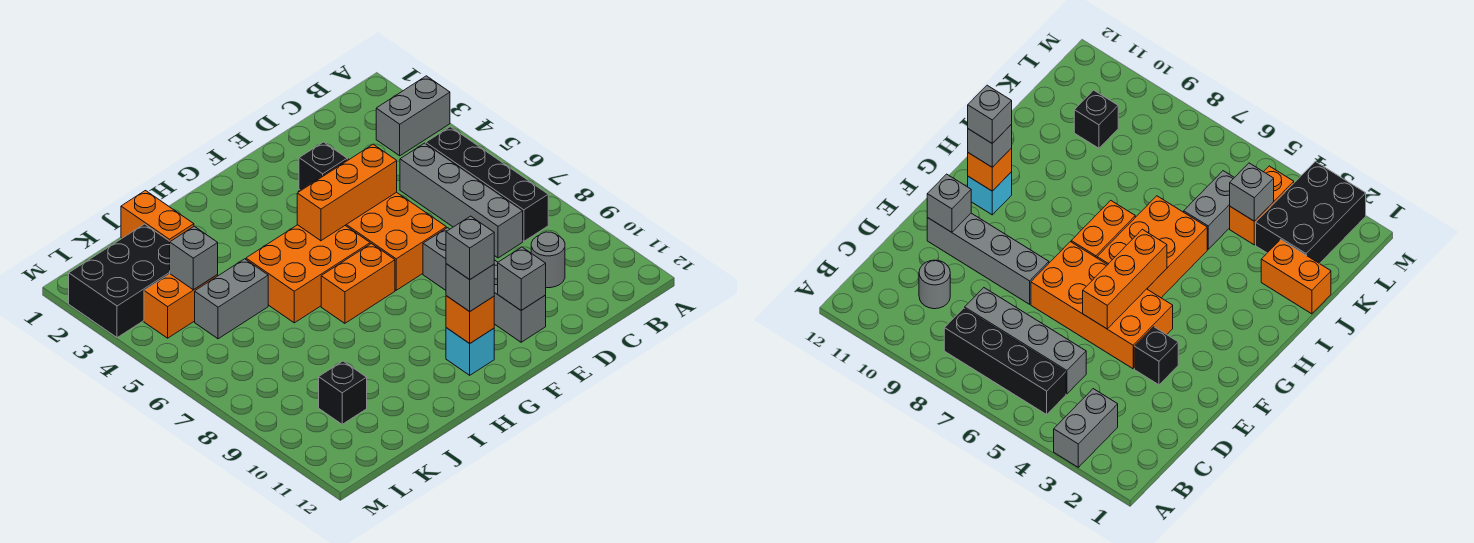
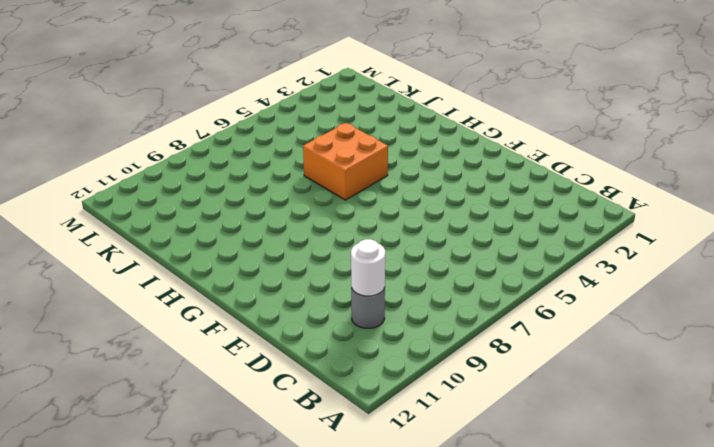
white round brick C10 level 2 -> none
orange brick H5:I6 level 1 -> orange brick G5:I6 level 1
none -> grey brick A3:B3 level 1
none -> black brick B5:B8 level 1
none -> grey brick C5:C8 level 1

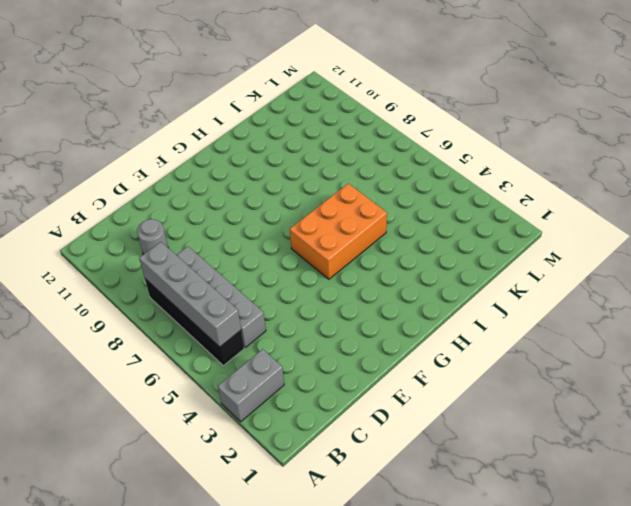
grey brick B5:B8 level 2 -> grey brick E8:E11 level 1
none -> black brick E3 level 1
none -> orange brick E4:F7 level 1
none -> orange brick G7:H7 level 1

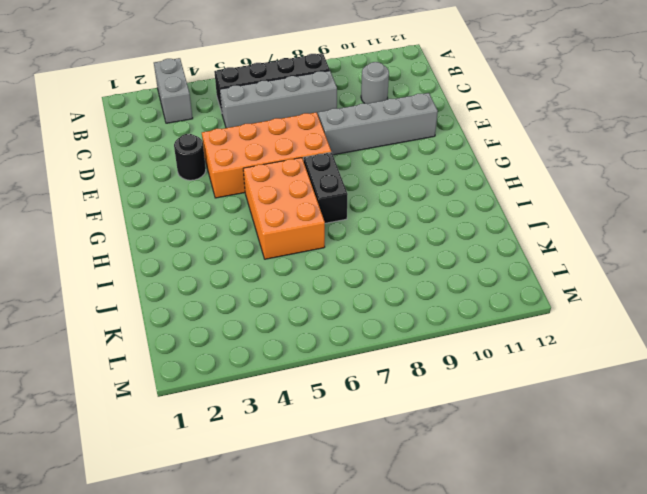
black round brick E3 level 1 -> black brick E3 level 1
black brick G7:H7 level 1 -> orange brick G7:H7 level 1
none -> cyan brick G11 level 1
none -> orange brick J1:J2 level 1
none -> grey brick J5:K5 level 1

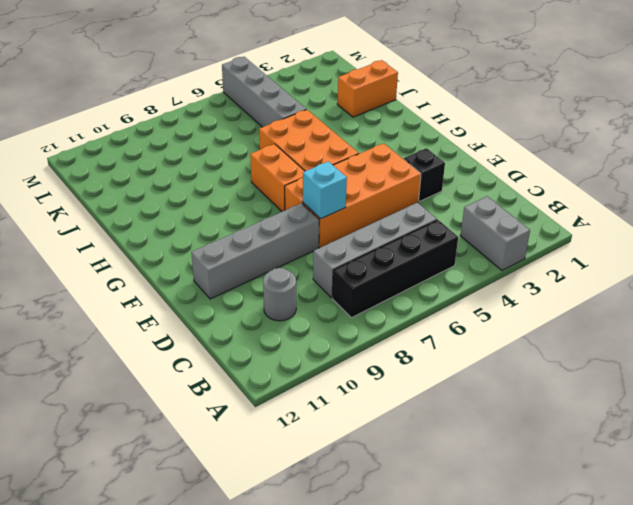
cyan brick E7 level 2 -> cyan brick G11 level 1
grey brick J5:M5 level 1 -> grey brick J5:K5 level 1
none -> black brick K2:M3 level 1
none -> orange brick K4:L4 level 1
none -> black brick K10 level 1

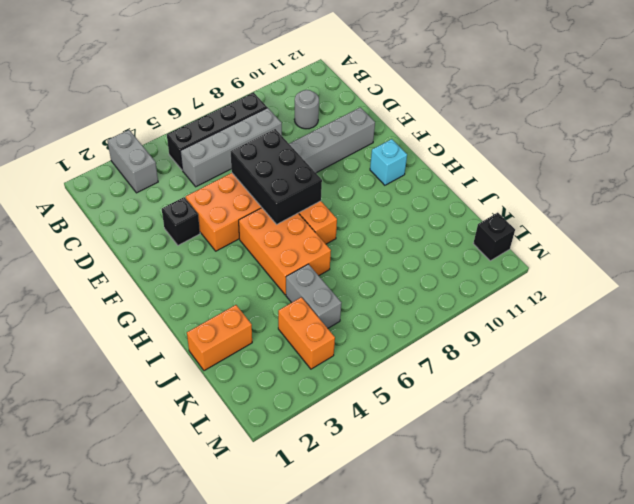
black brick E6:G7 level 2 -> black brick K2:M3 level 1
black brick L12 level 1 -> black brick K10 level 1
none -> orange brick E5:G5 level 2
none -> grey brick E11 level 2
none -> orange brick G11 level 2

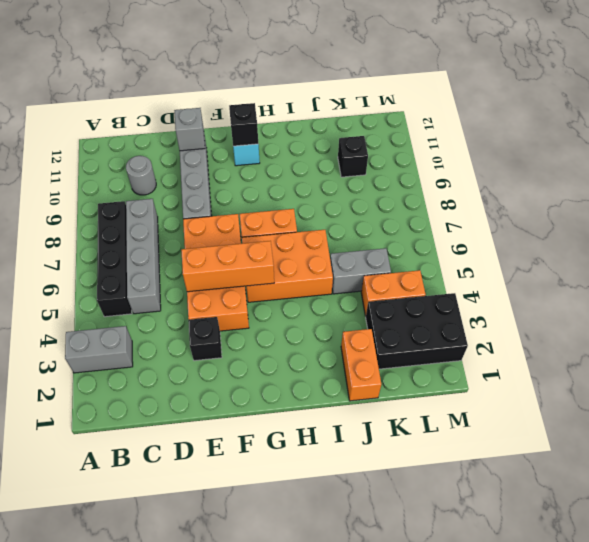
black brick G11 level 2 -> orange brick G11 level 2
none -> grey brick K4 level 2
none -> grey brick G11 level 3
none -> grey brick G11 level 4

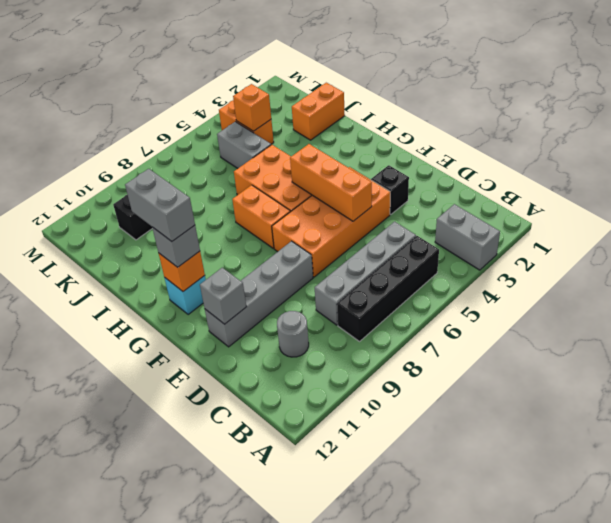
grey brick G11:H11 level 4 -> grey brick G11 level 4
orange brick K4 level 2 -> grey brick K4 level 2
none -> black brick K2:M3 level 1

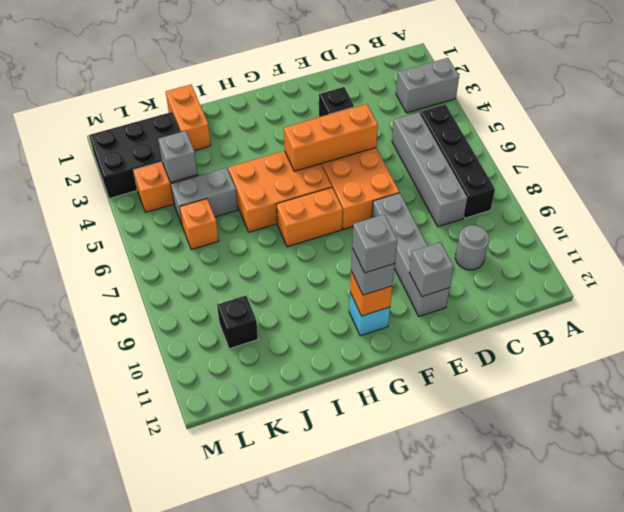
orange brick K6 level 1 -> none

